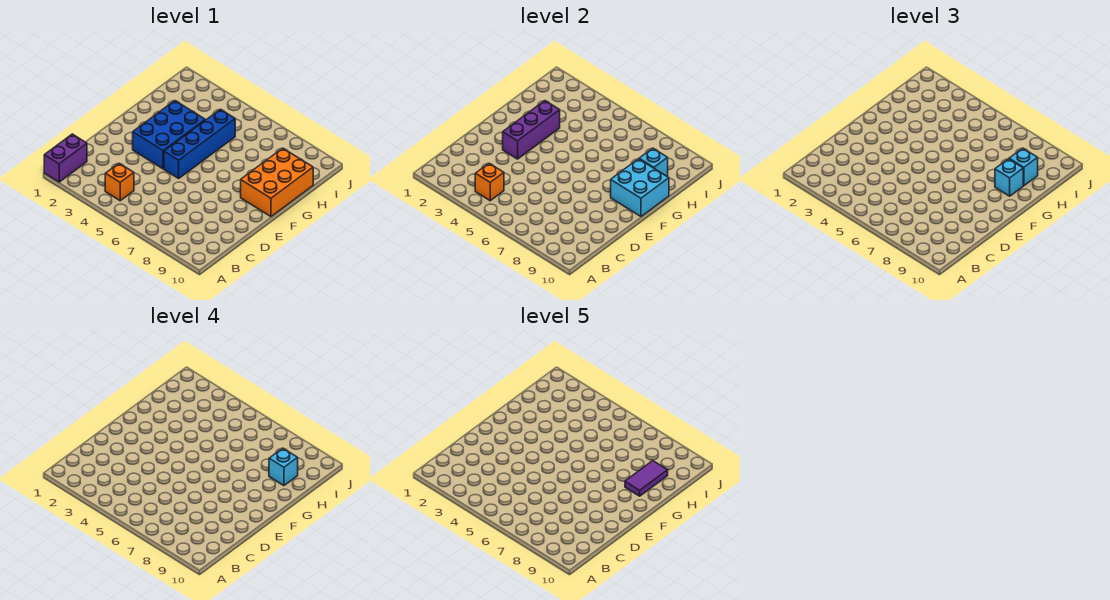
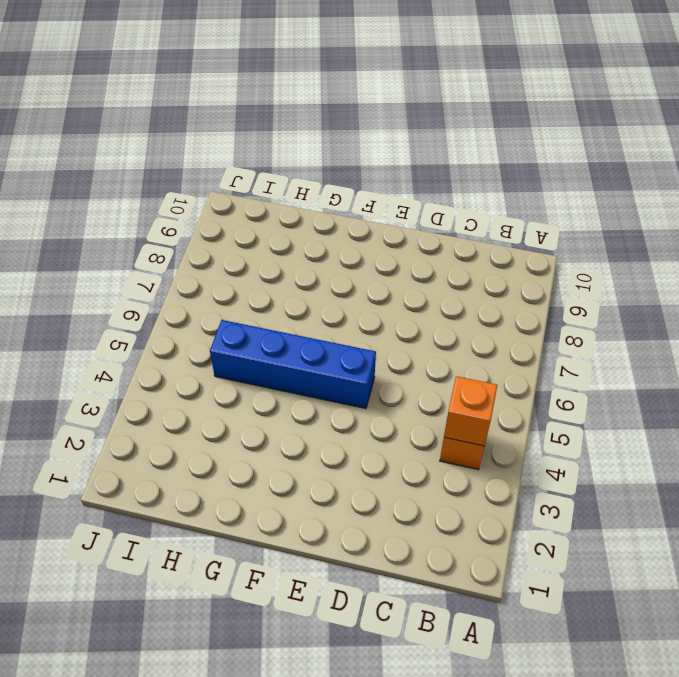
none -> purple brick A1:B1 level 1
none -> blue brick E3:G4 level 1
none -> orange brick F9:H10 level 1

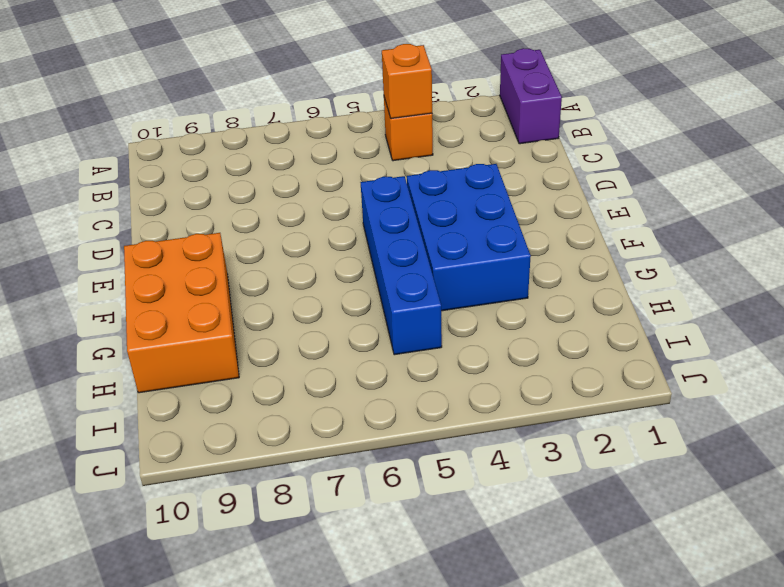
none -> purple brick E3:G3 level 2
none -> cyan brick F9:G10 level 2
none -> cyan brick H9 level 2

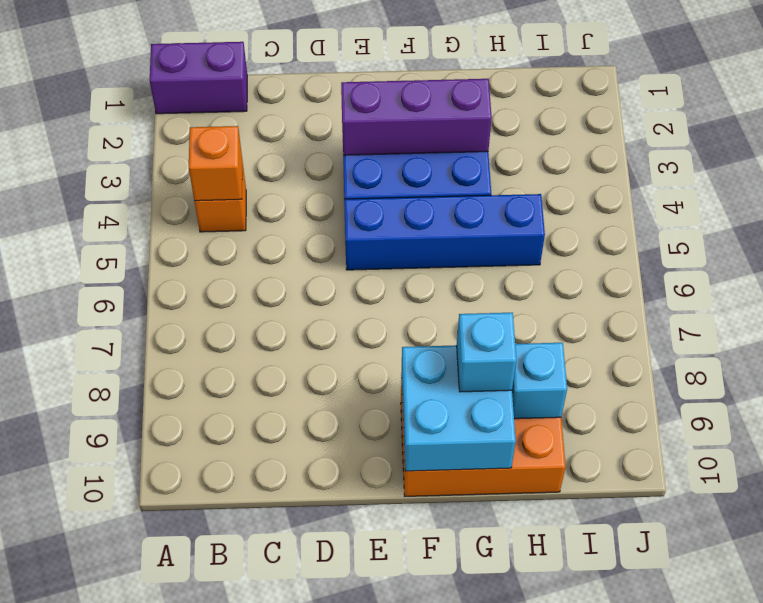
none -> cyan brick H9 level 3
none -> cyan brick H9 level 4
none -> purple tile G9:H9 level 5

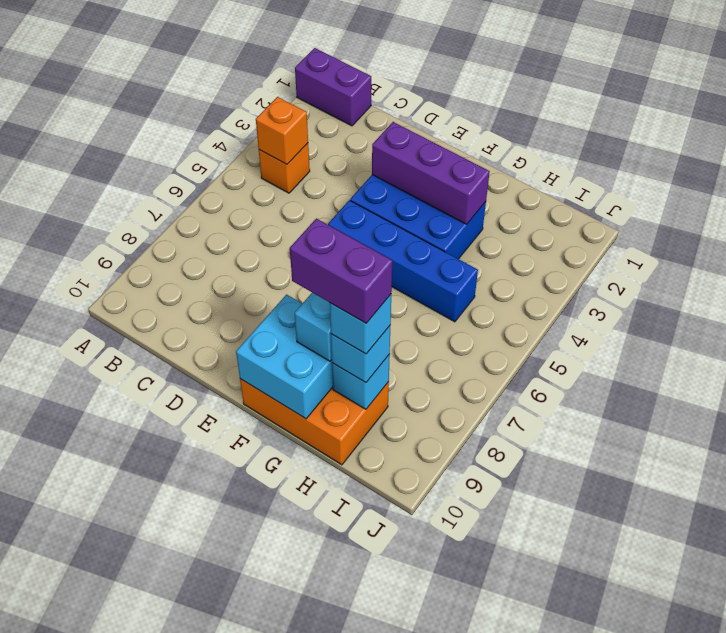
purple brick G9:H9 level 5 -> purple tile G9:H9 level 5

